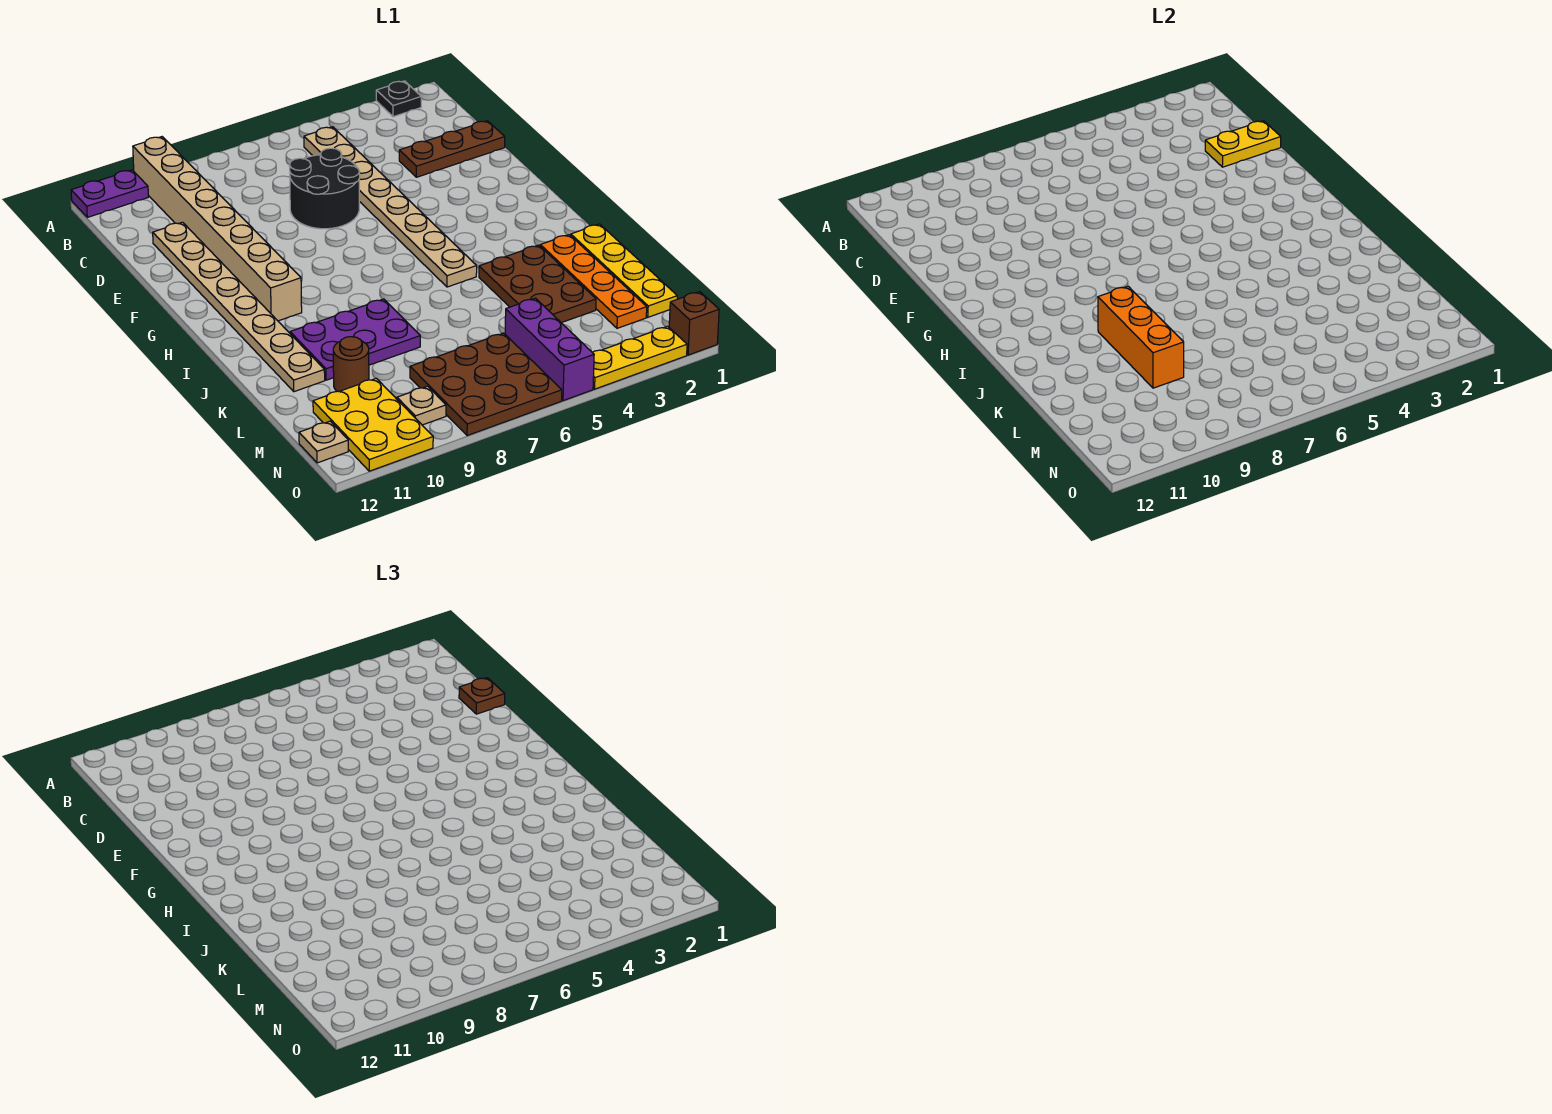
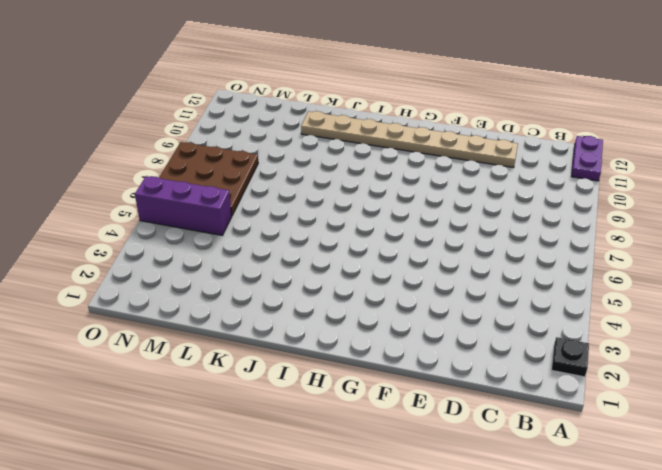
none -> tan brick A10:H10 level 1
none -> tan plate B5:I5 level 1
none -> brown plate D1:D3 level 1

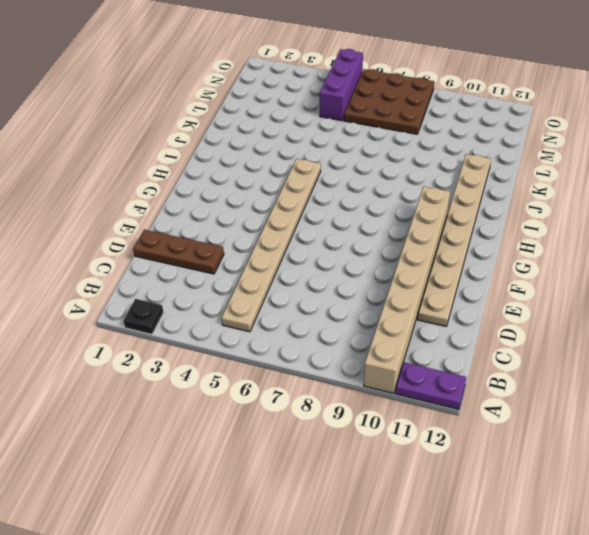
none -> black round brick D6:E7 level 1
none -> yellow plate J1:M1 level 1
none -> orange plate J2:M2 level 1

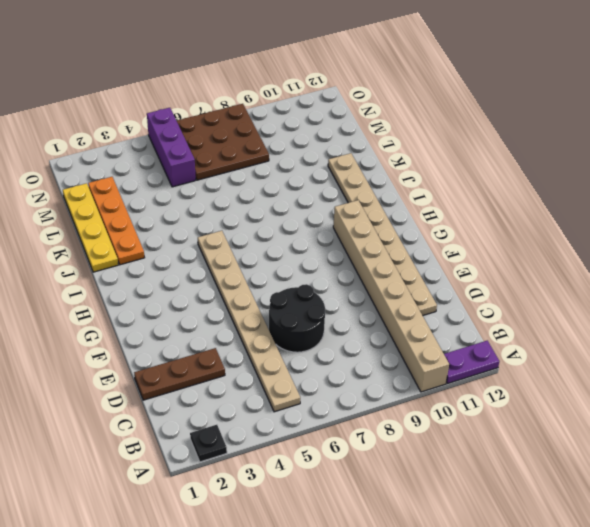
none -> brown plate J3:L4 level 1
none -> purple plate J8:K10 level 1
none -> brown round brick L10 level 1

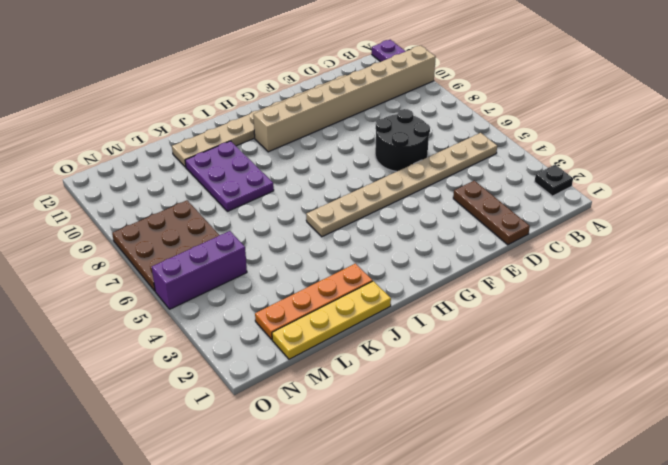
none -> brown plate J3:L4 level 1
none -> brown round brick L10 level 1
none -> yellow plate M10:O11 level 1

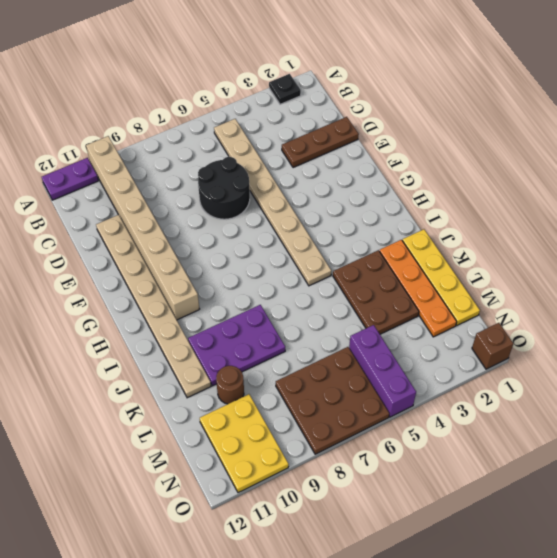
none -> tan plate N9 level 1
none -> tan plate N12 level 1
none -> yellow plate O2:O4 level 1

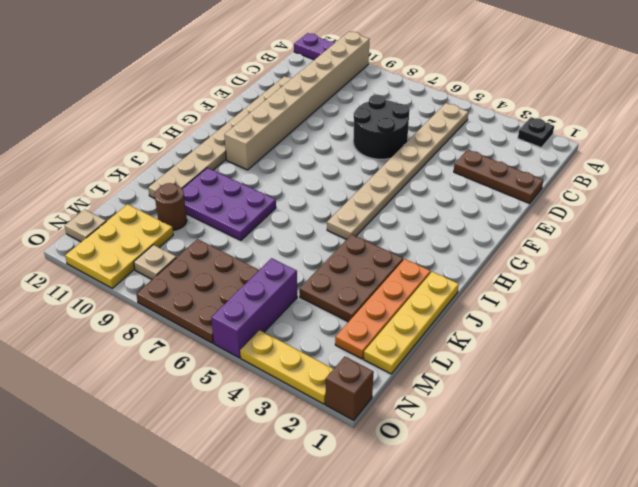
none -> yellow plate D1:D2 level 2
none -> orange brick J9:L9 level 2
none -> brown plate D1 level 3

